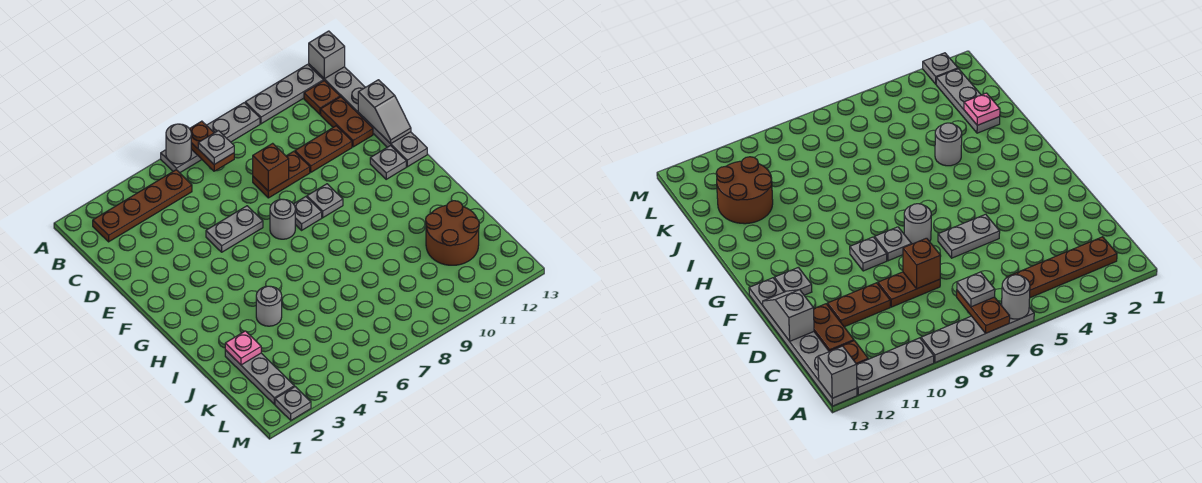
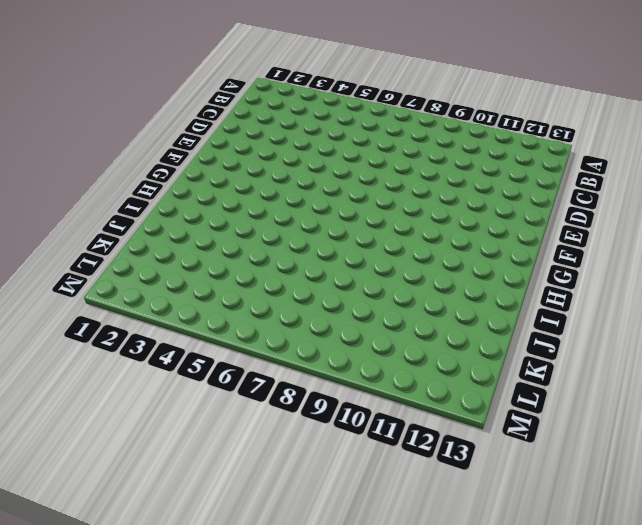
none -> grey plate A6:A9 level 1
none -> grey plate A10:A12 level 1
none -> grey plate A13:F13 level 1

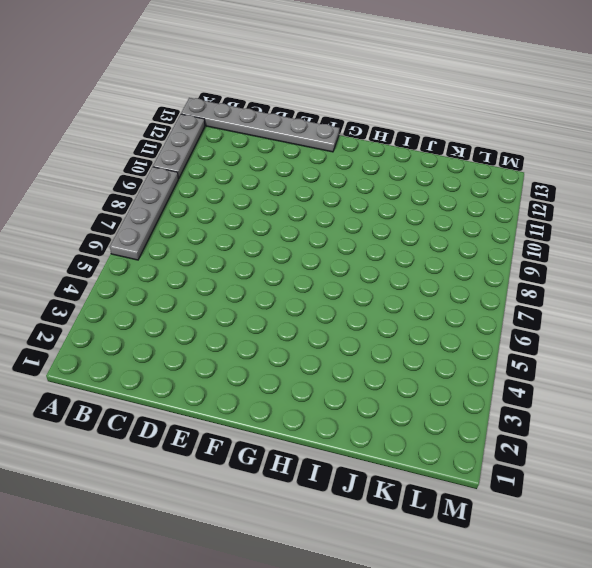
none -> brown plate B2:B5 level 1
none -> brown plate B12 level 1
none -> brown plate C12:D12 level 1

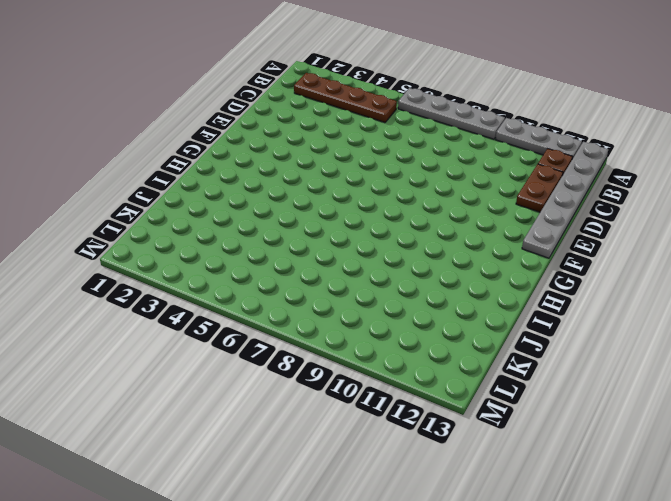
none -> brown plate D8:D9 level 1
none -> brown plate D10:D11 level 1
none -> grey plate E5:E6 level 1

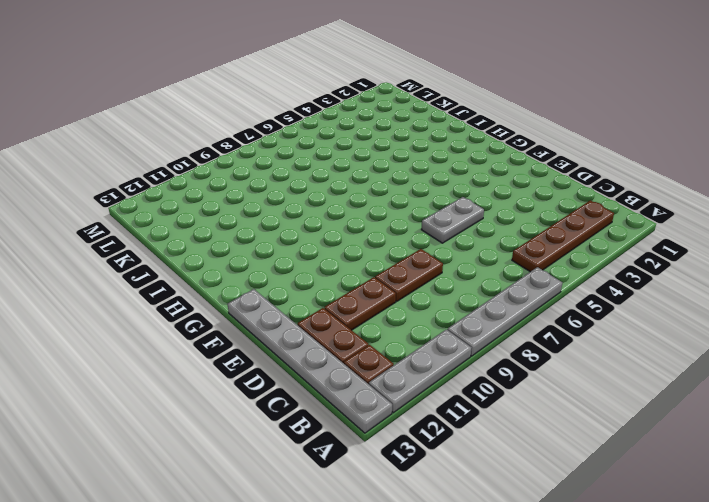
none -> grey round brick F7 level 1
none -> grey plate F8 level 1
none -> grey plate F9 level 1

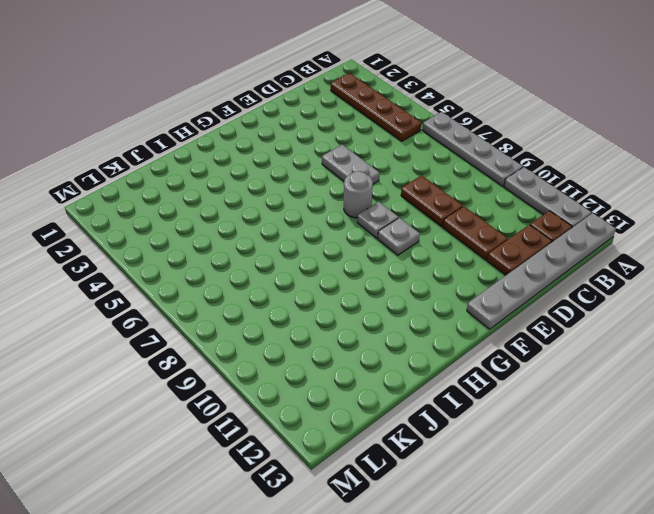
none -> grey plate F12 level 1
none -> grey round brick I4 level 1
none -> grey plate J2:L2 level 1

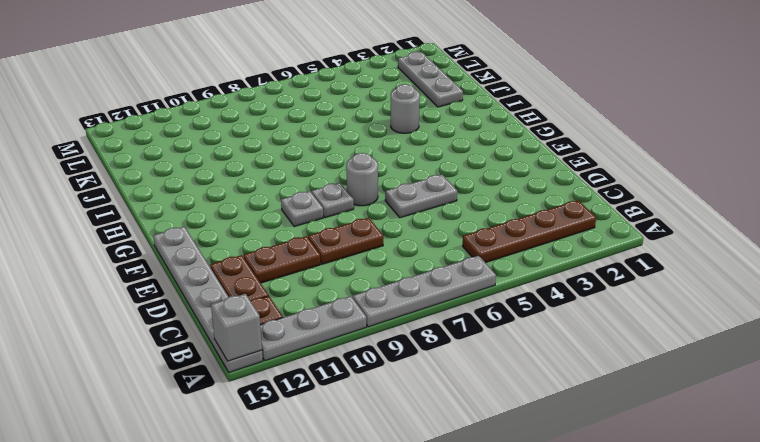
none -> grey plate F12 level 1
none -> brown round brick J11:K12 level 1
none -> grey plate M2 level 1

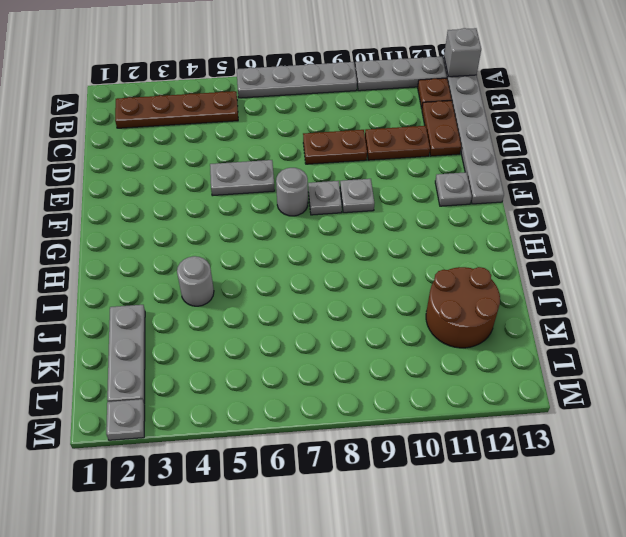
none -> grey round brick A6 level 2
none -> brown plate A7:B7 level 2
none -> brown brick D8 level 2

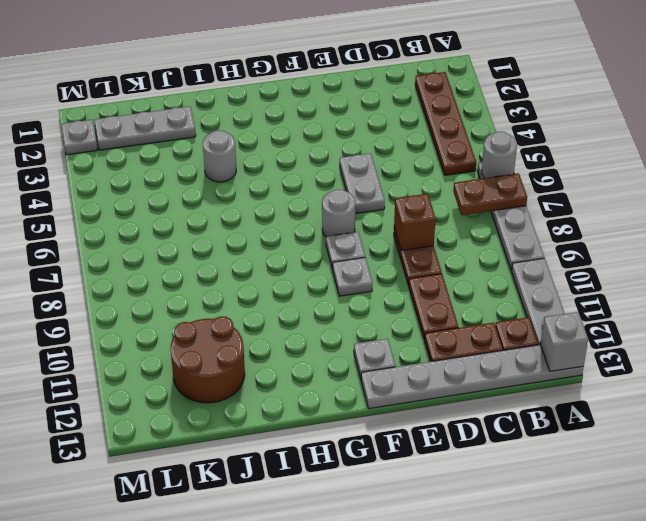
none -> grey slope D13:E13 level 2 top D
none -> pink plate J2 level 2
none -> grey plate B7 level 3

